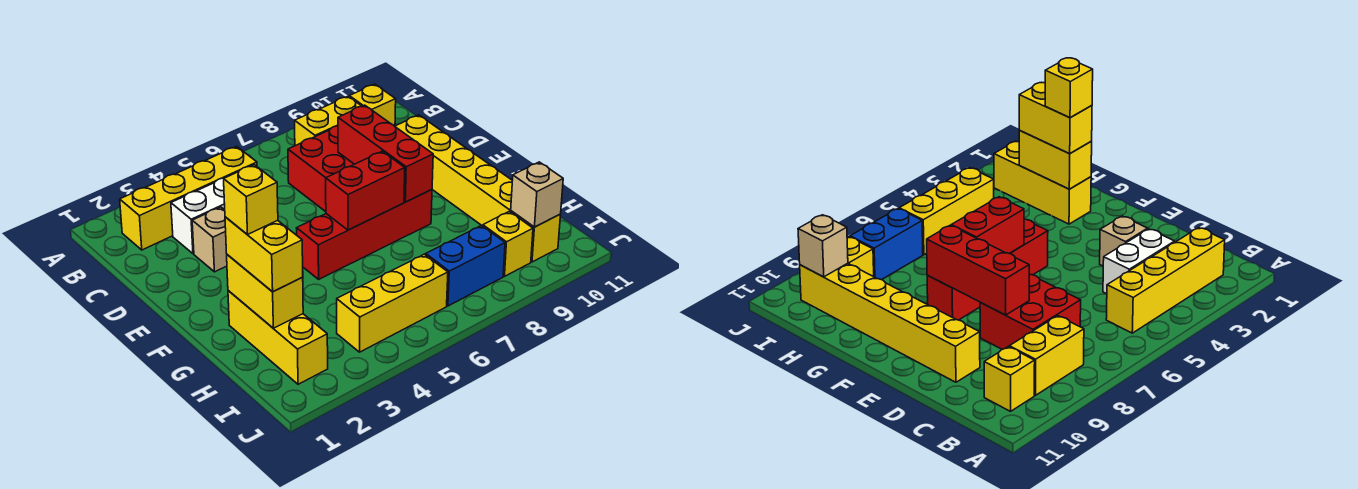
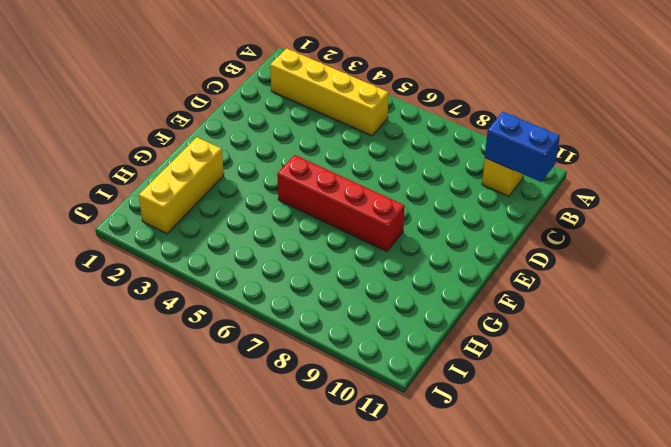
blue brick B10:B11 level 2 -> blue brick I7:I8 level 1
none -> yellow brick B8:B9 level 1
none -> white brick C3:C4 level 1
none -> red brick C7:D8 level 1

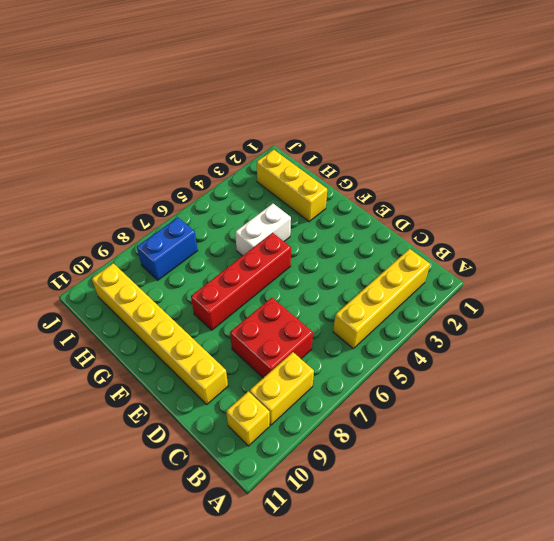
white brick G4:G5 level 1 -> white brick C3:C4 level 1
none -> tan brick D3 level 1
none -> yellow brick I4:I6 level 1
none -> yellow brick I9 level 1

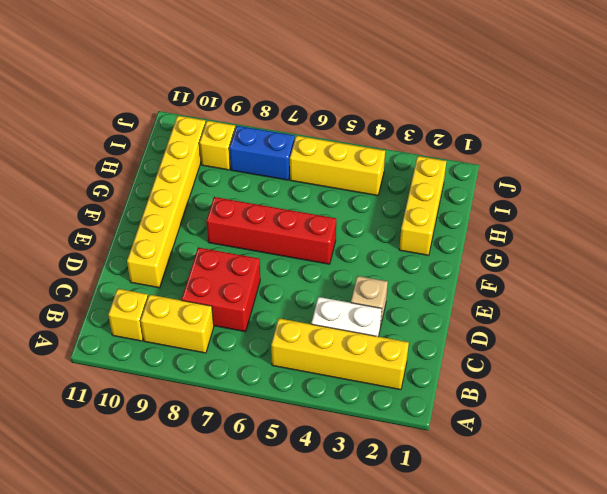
none -> red brick D8:F8 level 2
none -> red brick F6:F7 level 2
none -> yellow brick G2:H2 level 2

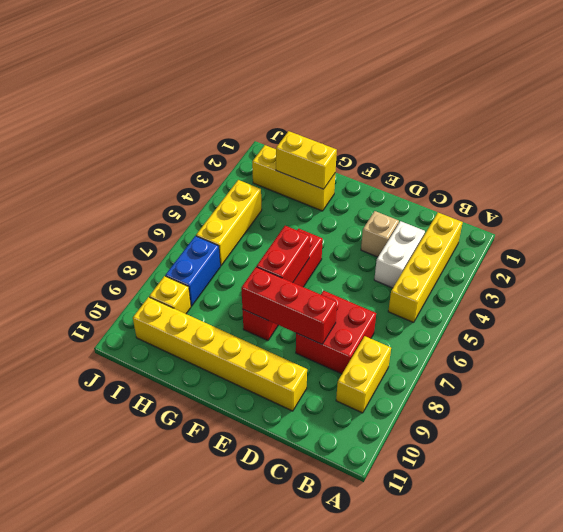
none -> yellow brick B10 level 1
none -> tan brick I10 level 2
none -> yellow brick G2:H2 level 3

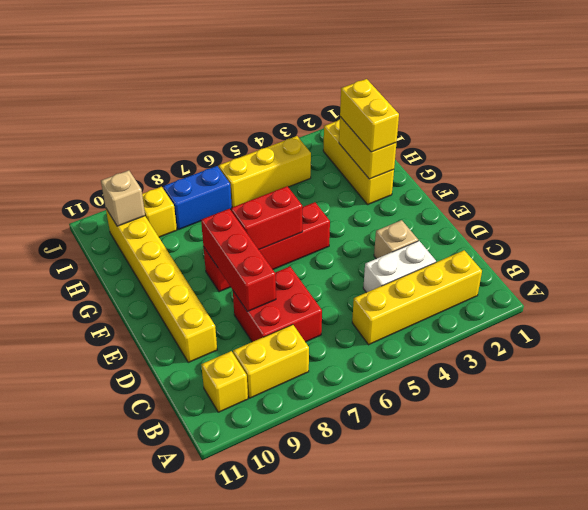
none -> yellow brick G2 level 4

